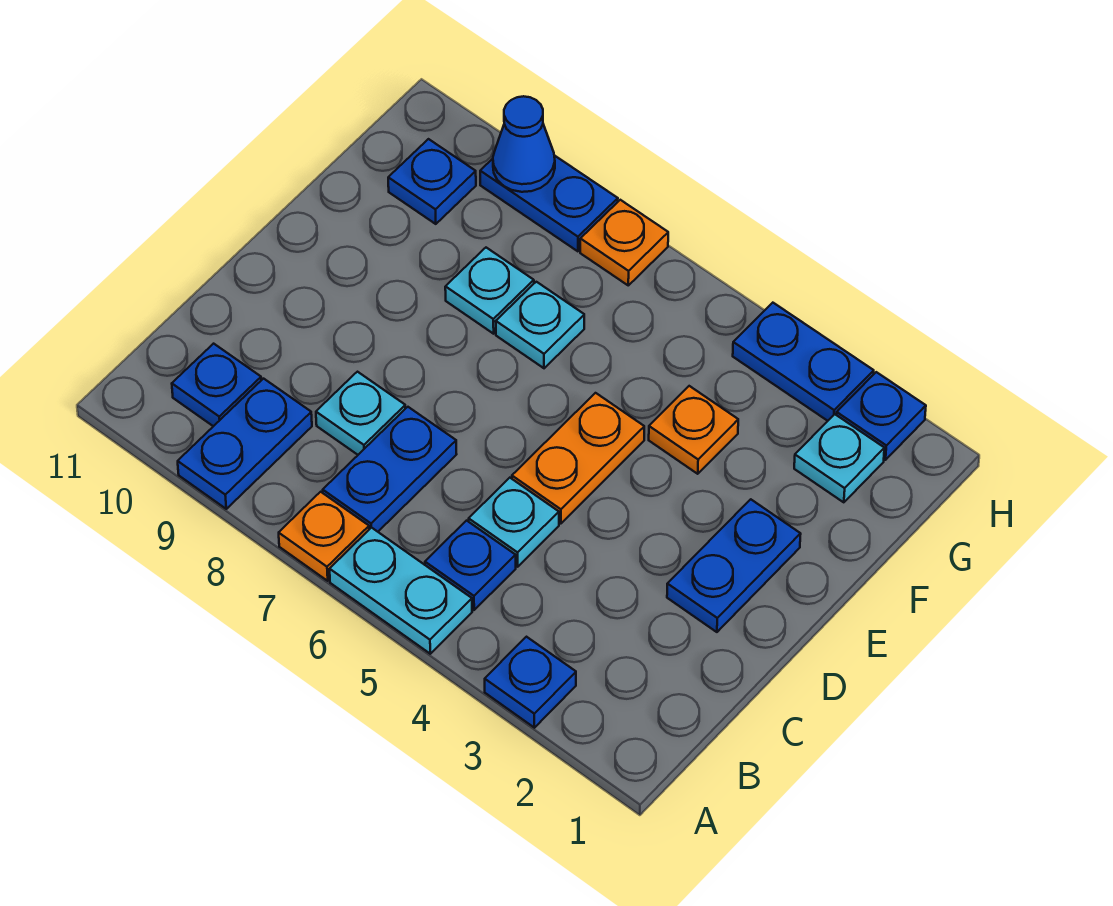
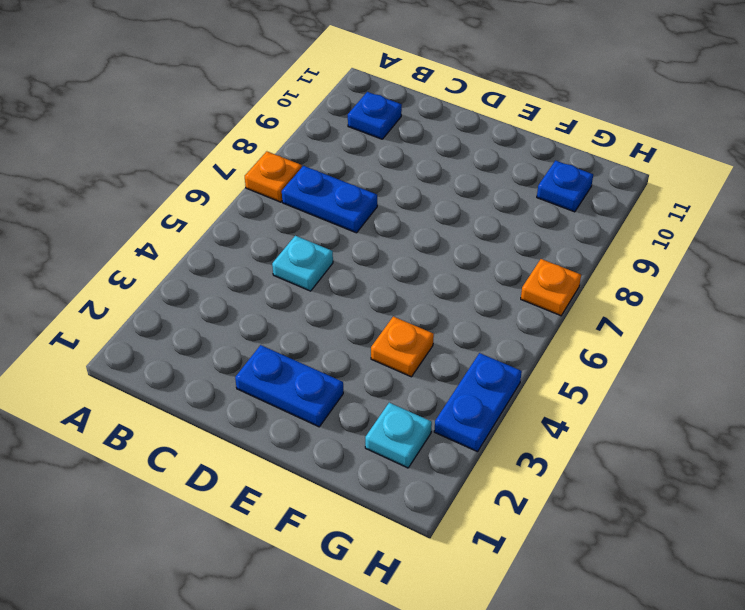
none -> blue plate A3 level 1
none -> cyan plate A5:A6 level 1
none -> blue plate A9:B9 level 1

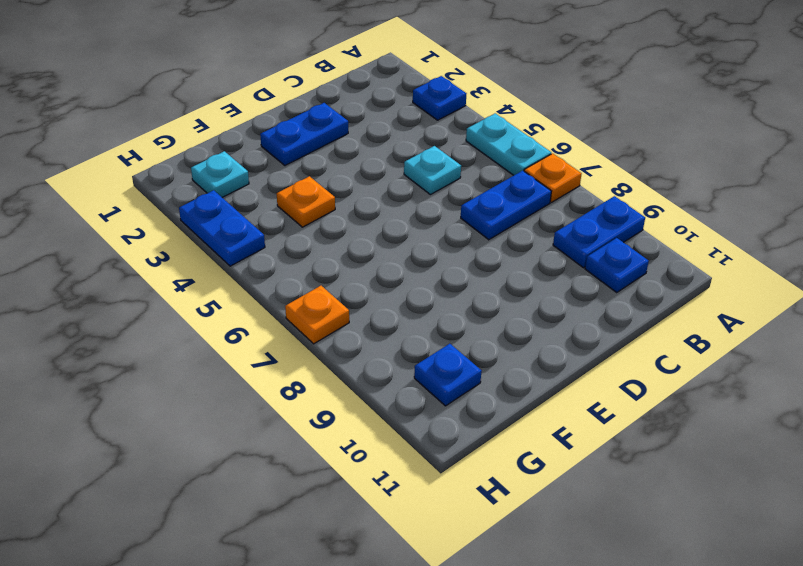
none -> blue plate B5 level 1
none -> cyan plate C8 level 1
none -> orange plate D5:E5 level 1

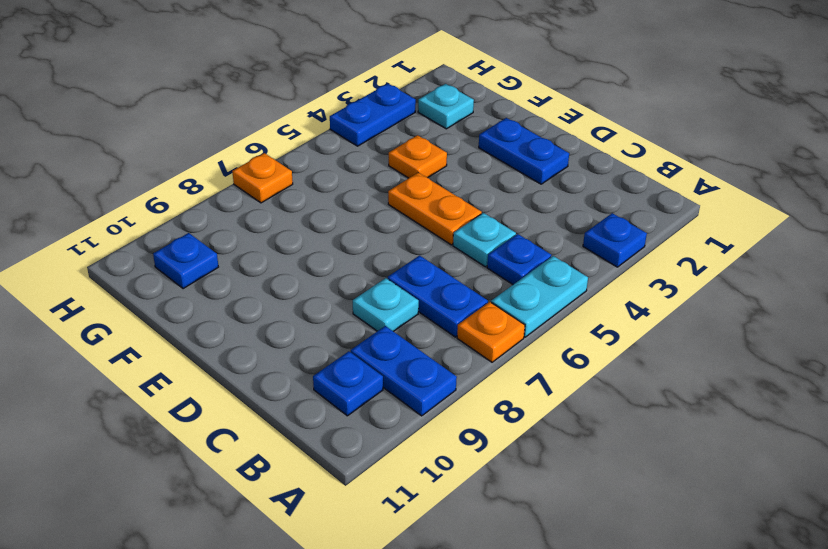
none -> cyan plate F7 level 1
none -> cyan plate F8 level 1
none -> blue plate H2 level 1

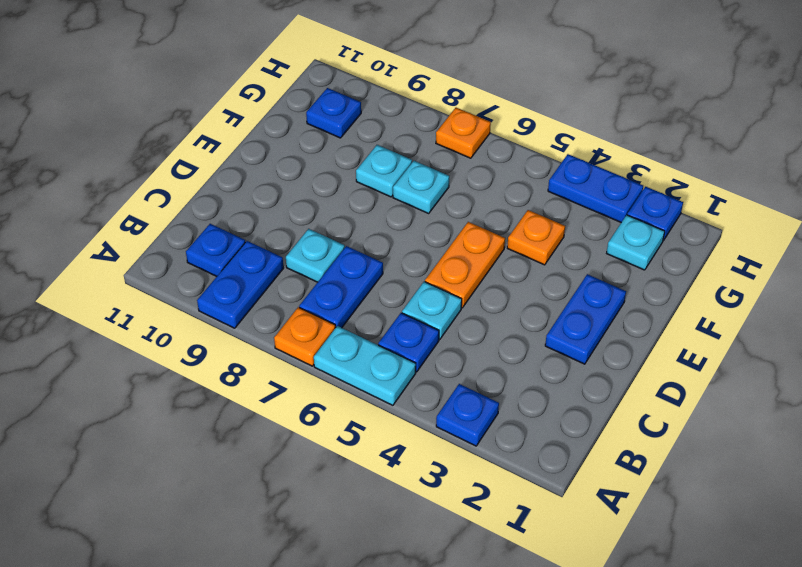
none -> blue plate H8:H9 level 1
none -> blue cone H9 level 2

